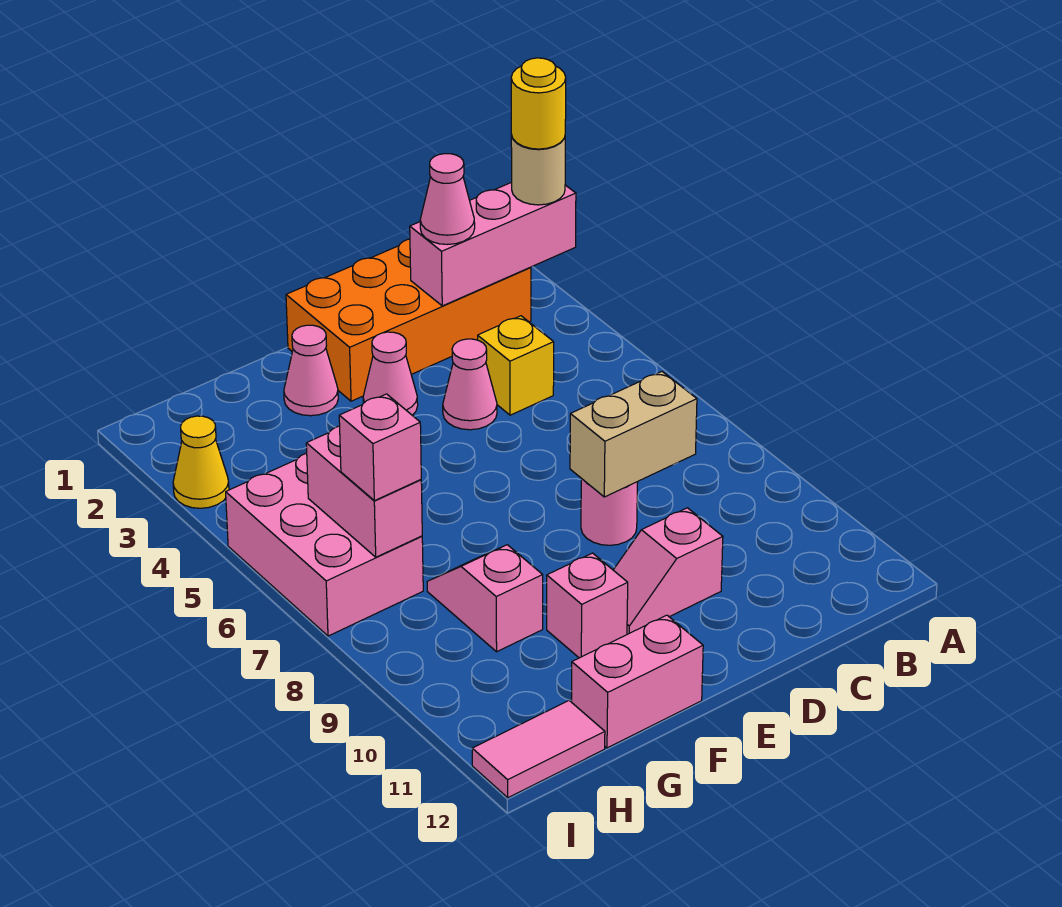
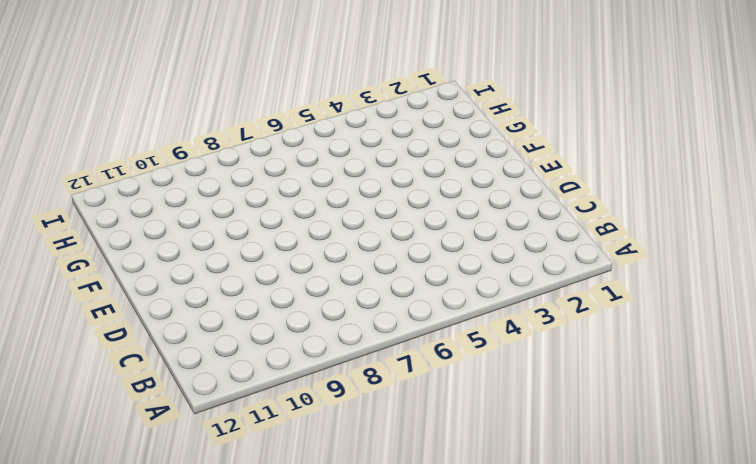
none -> orange brick B1:E2 level 1
none -> yellow brick C4 level 1
none -> pink cone D4 level 1

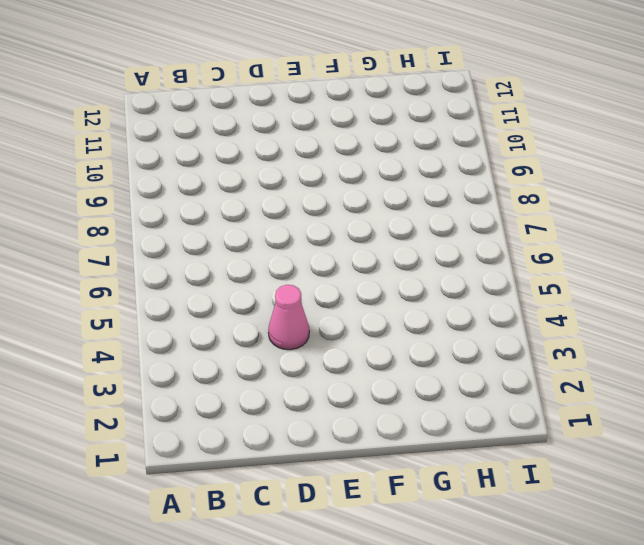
none -> orange brick B1:E2 level 1
none -> yellow brick C4 level 1
none -> pink round brick D8 level 1

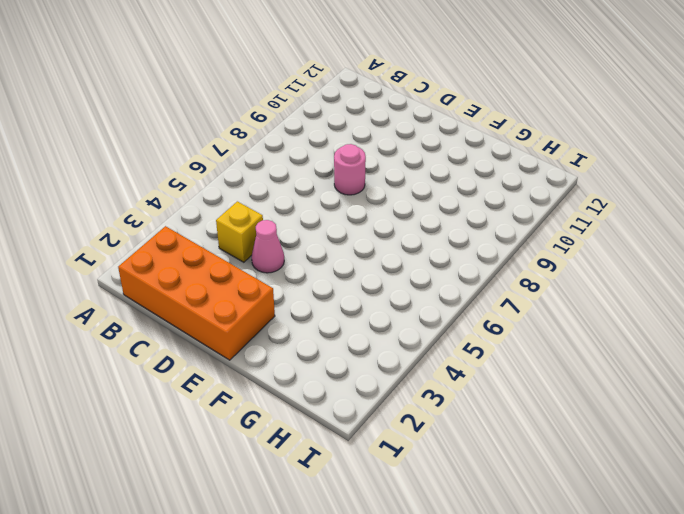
none -> pink slope D10:E10 level 1 top D
none -> pink cone E3 level 1
none -> pink cone F2 level 1

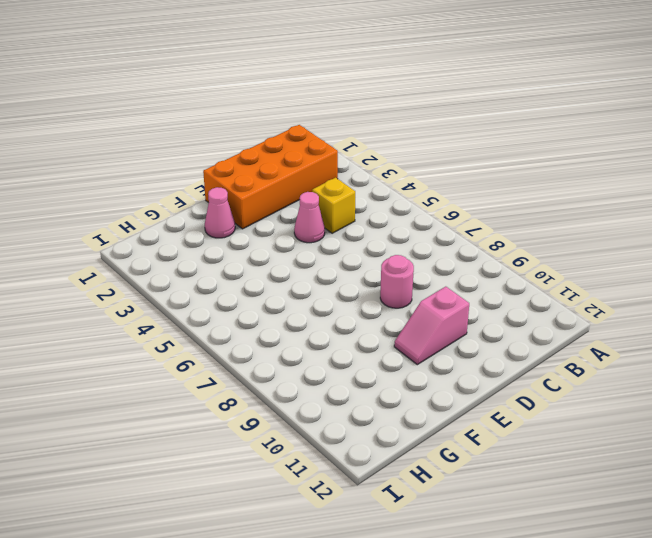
none -> pink cone E3 level 1
none -> pink brick F10 level 1
none -> pink brick F12:G12 level 1

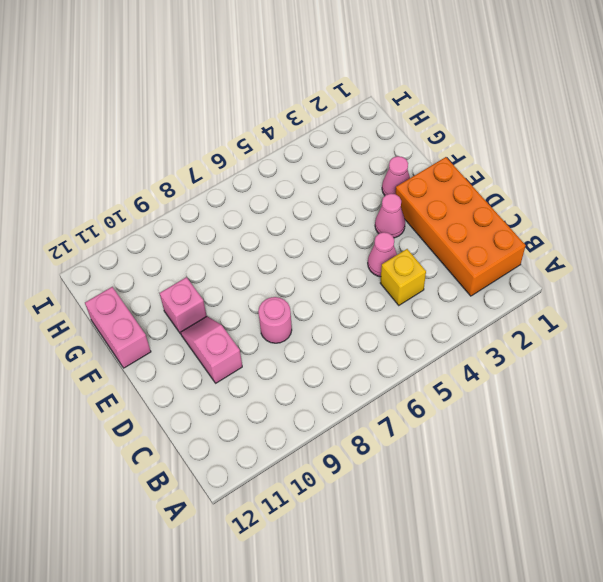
none -> pink slope G8:G9 level 1 top 9
none -> pink brick H5:I7 level 1
none -> pink tile H12:I12 level 1

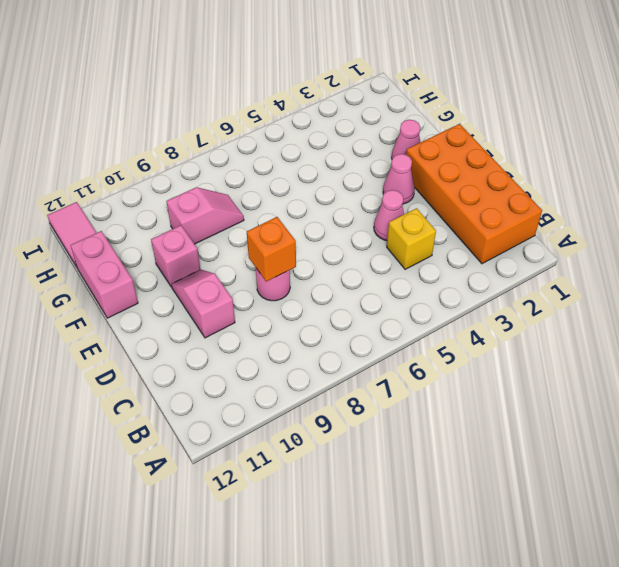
orange brick D8 level 2 -> tan brick C8:D8 level 2
none -> pink brick H5:I7 level 1
none -> yellow cone I3 level 1
none -> pink brick A2:C2 level 2

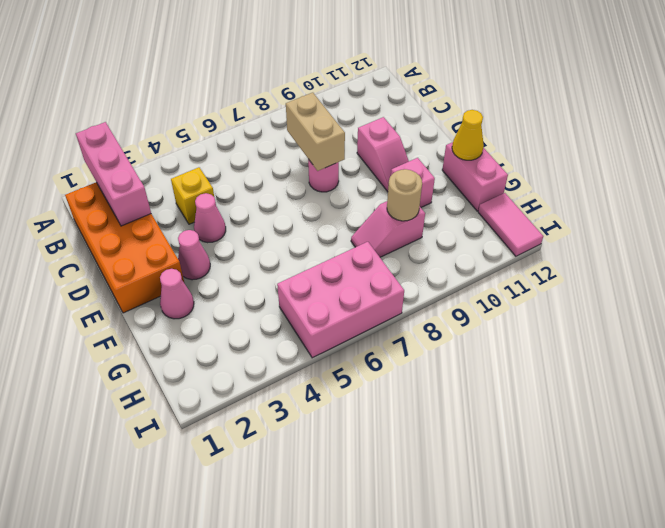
yellow cone F12 level 2 -> yellow cone I3 level 1
tan round brick G9 level 2 -> tan round brick A2 level 3
none -> pink brick H6:H7 level 2
none -> pink cone C2 level 3
none -> pink brick H7 level 3

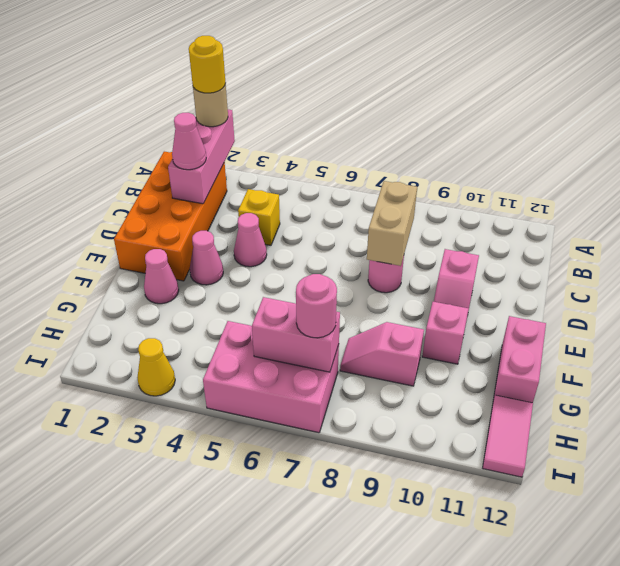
pink round brick H7 level 3 -> pink brick H7 level 3

